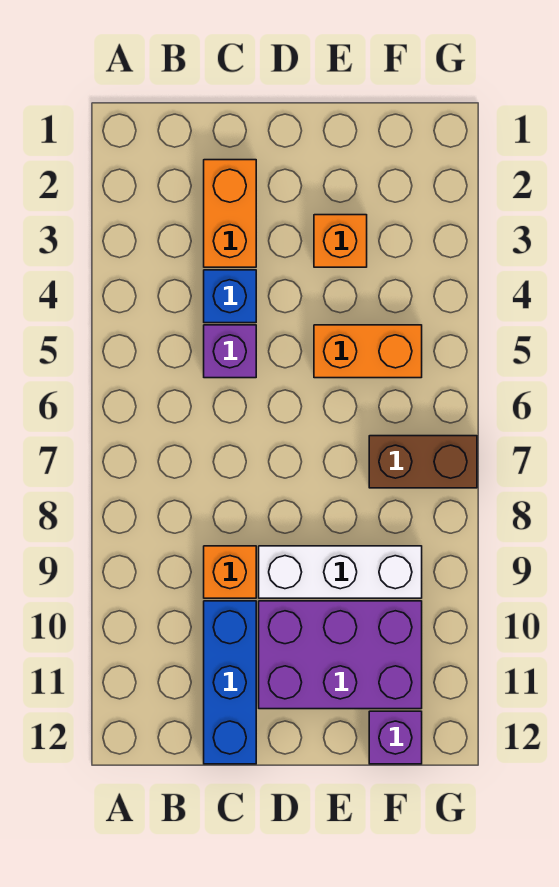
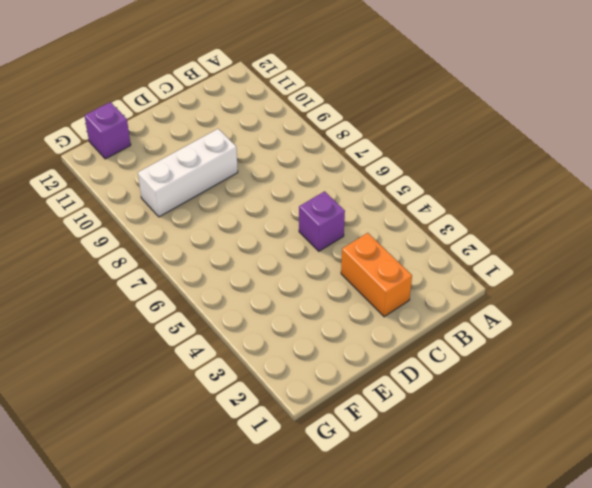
none -> blue brick C4 level 1
none -> orange brick C9 level 1

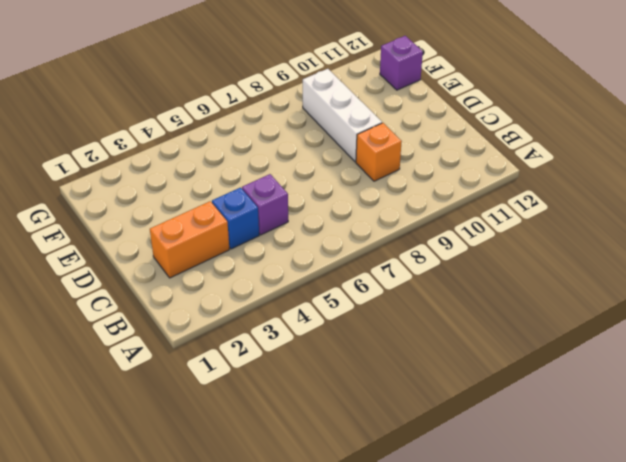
none -> blue brick C10:C12 level 1
none -> purple brick D10:F11 level 1

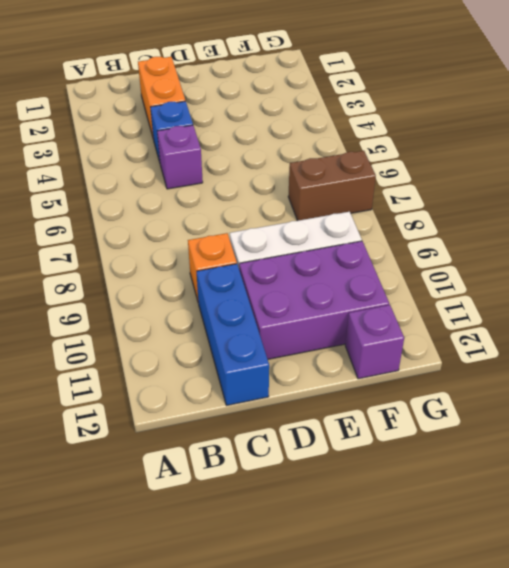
none -> orange brick E3 level 1
none -> orange brick E5:F5 level 1

